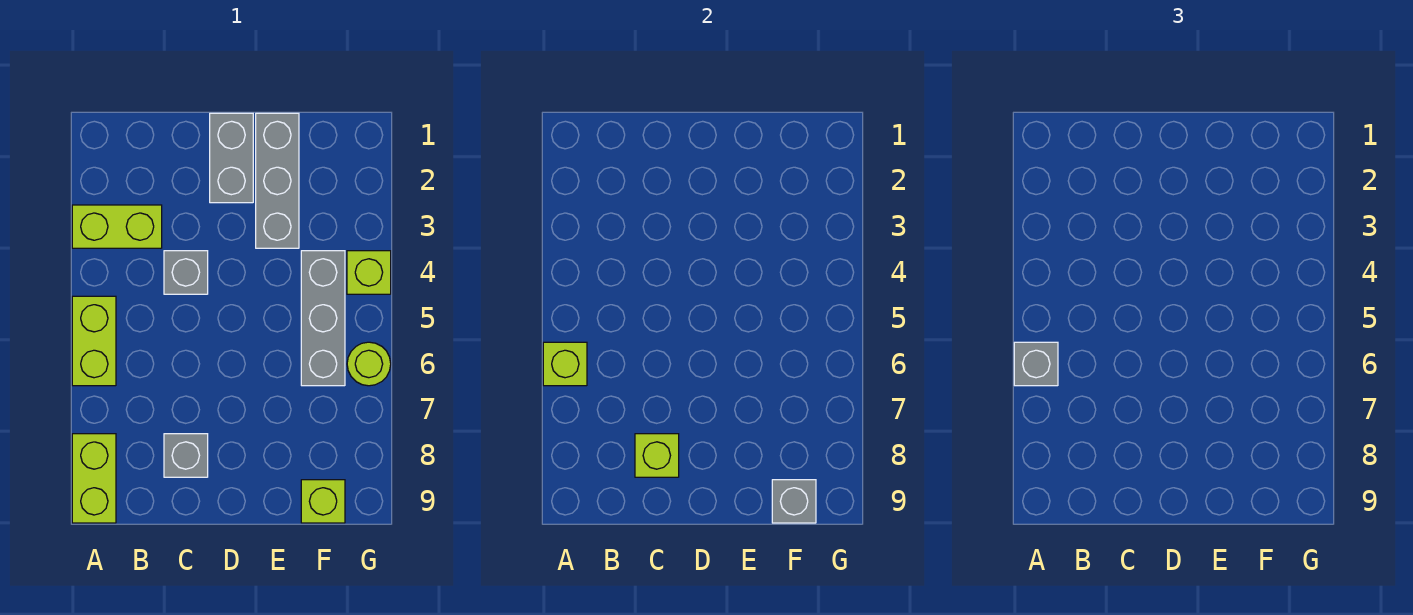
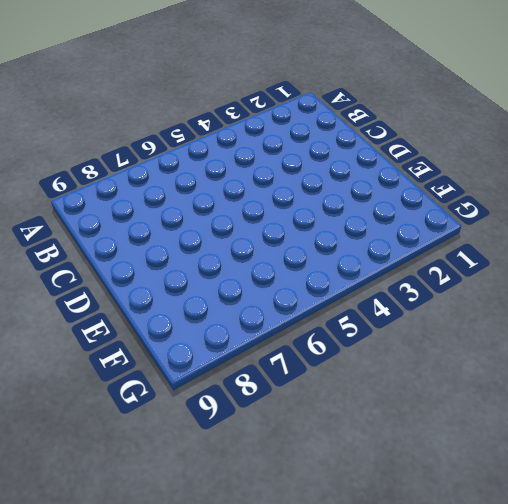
none -> lime brick A3:B3 level 1
none -> lime brick A5:A6 level 1
none -> lime brick A8:A9 level 1

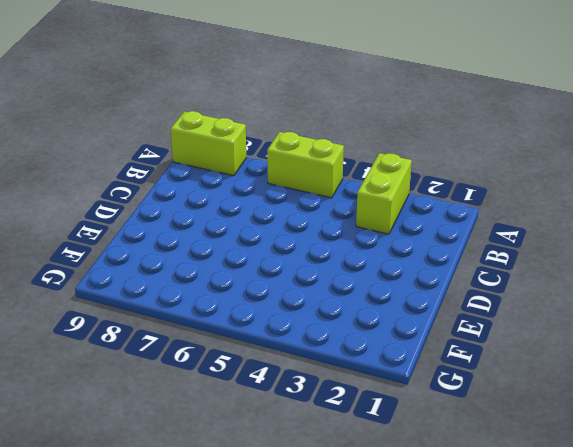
none -> grey brick C4 level 1
none -> grey brick C8 level 1
none -> grey brick D1:D2 level 1

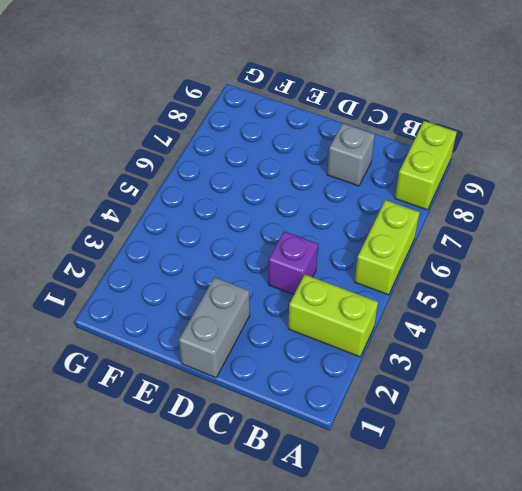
purple brick C4 level 1 -> grey brick C4 level 1
none -> grey brick E1:E3 level 1
none -> grey brick F4:F6 level 1
none -> lime brick F9 level 1

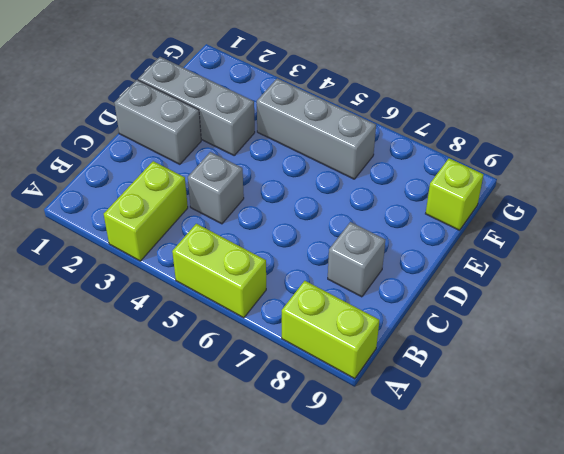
none -> lime brick G4 level 1
none -> lime round brick G6 level 1
none -> lime brick A6 level 2

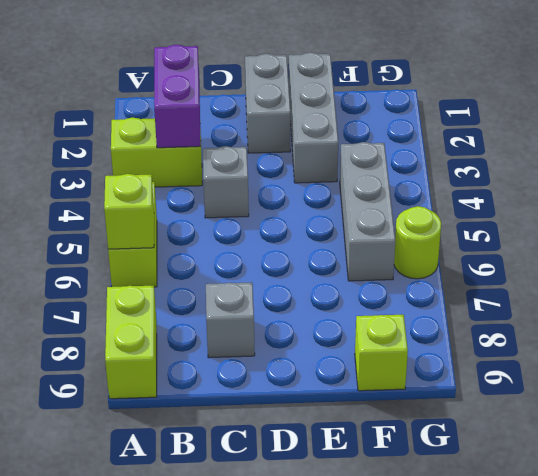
purple brick B2:B3 level 2 -> none
none -> lime brick G4 level 1
none -> lime brick C8 level 2
none -> grey brick F9 level 2

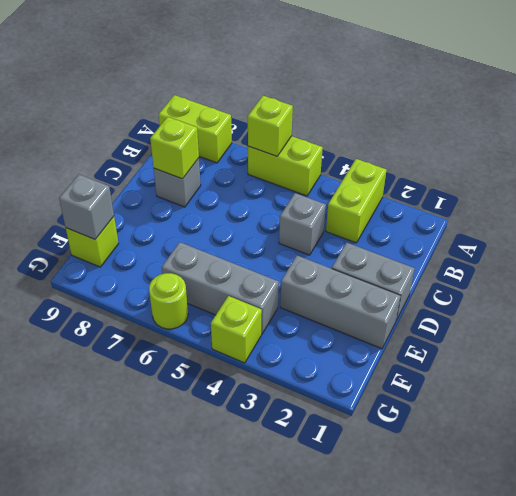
none -> grey brick A6 level 3

